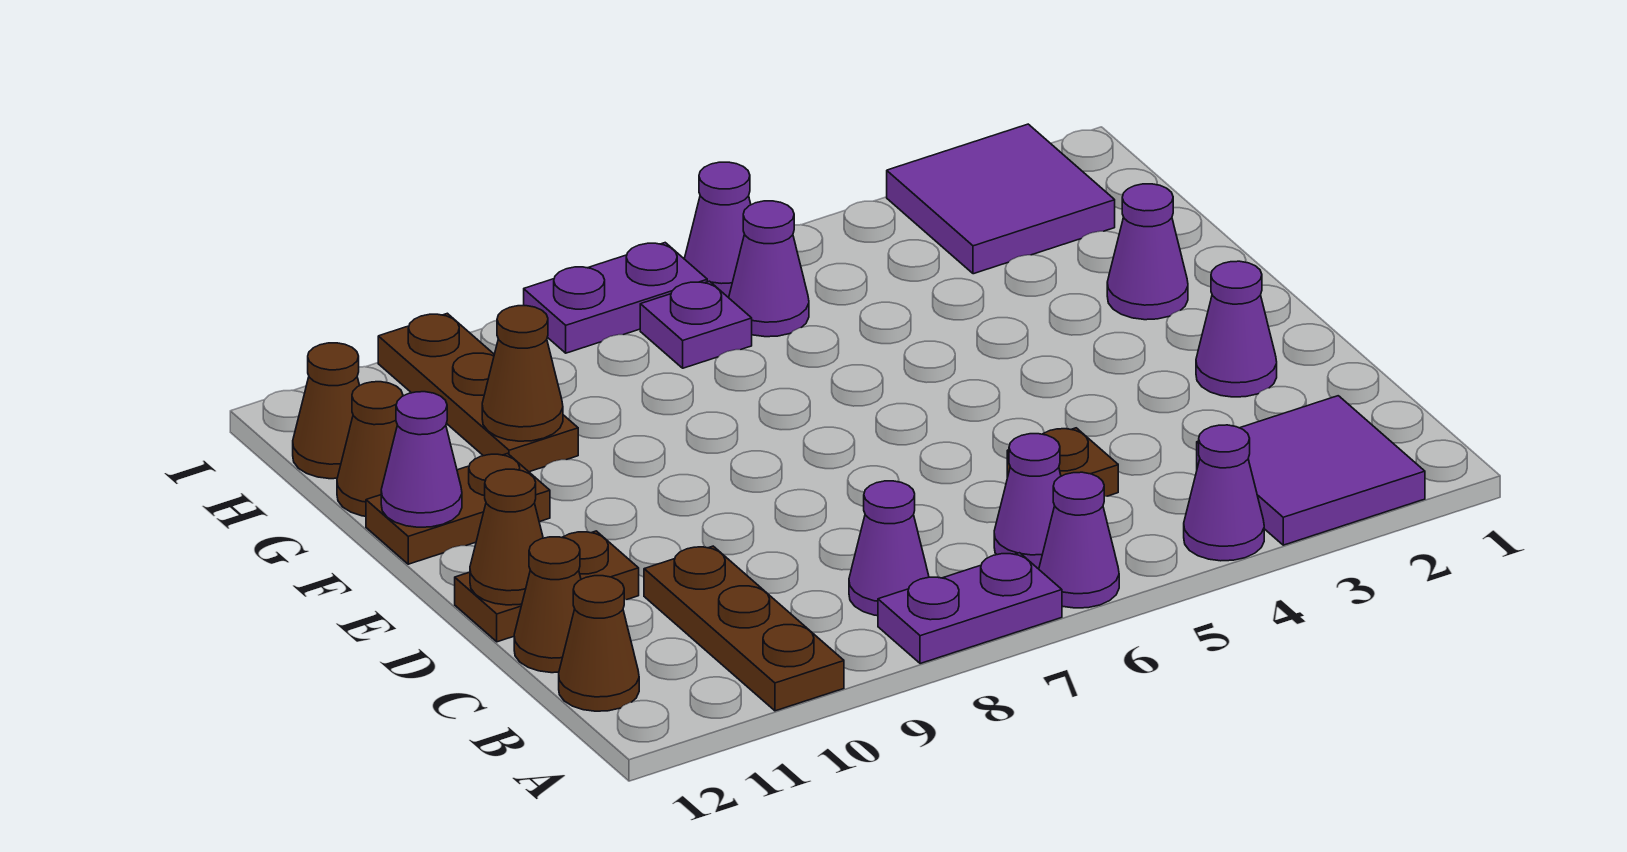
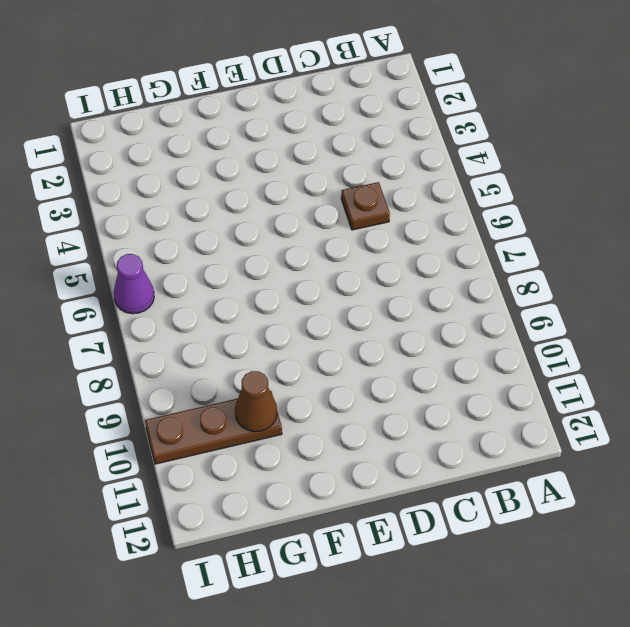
none -> purple tile A2:B3 level 1
none -> purple cone A4 level 1
none -> purple cone A6 level 1

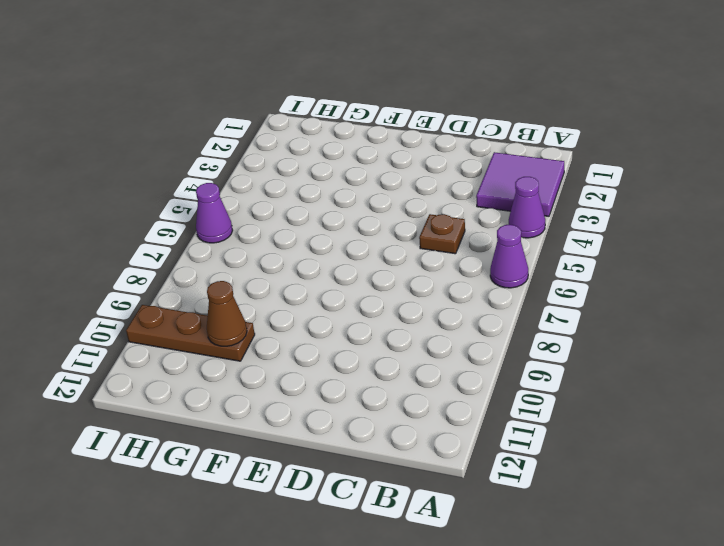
none -> purple plate A7:A8 level 1
none -> brown plate A10:C10 level 1
none -> purple cone B6 level 1

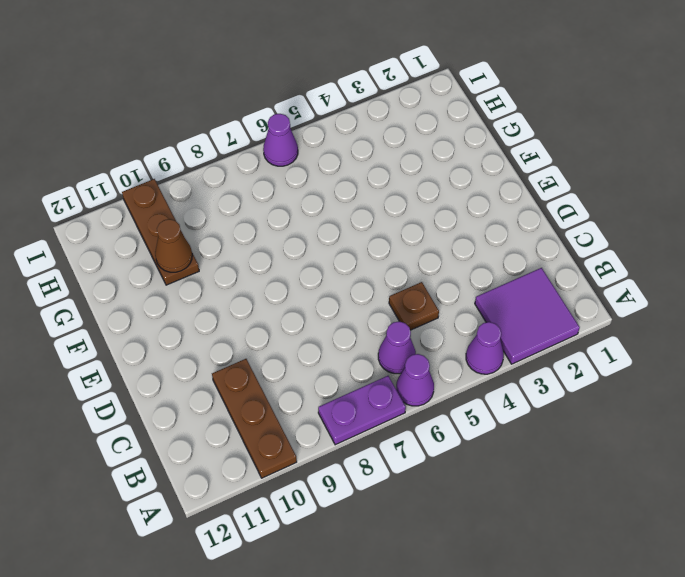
none -> purple cone B8 level 1
none -> brown cone B12 level 1
none -> brown cone C12 level 1

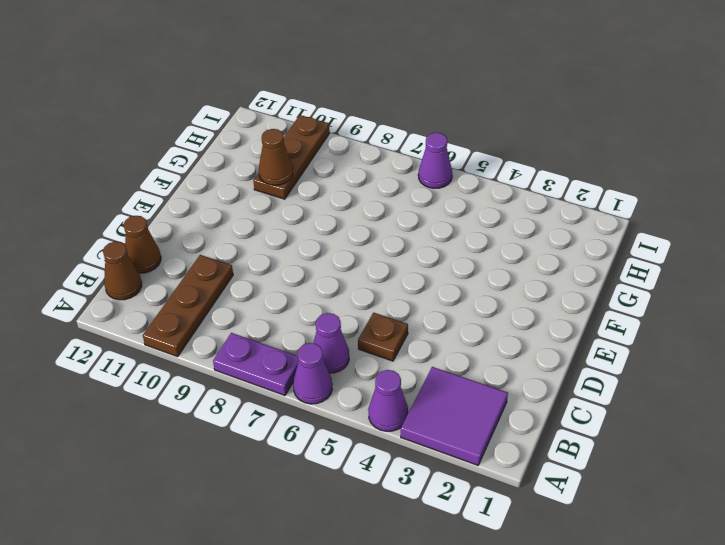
none -> purple cone B8 level 1
none -> purple cone D2 level 1
none -> brown plate D11:D12 level 1

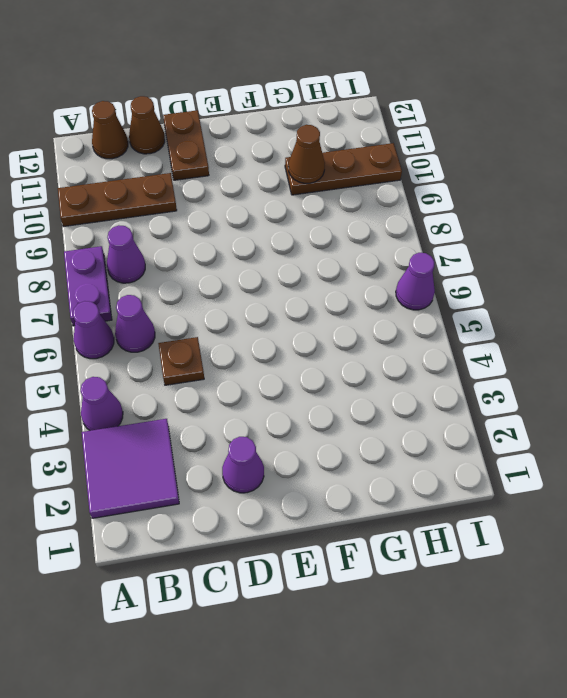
none -> purple cone F2 level 1
none -> brown plate F11:F12 level 1
none -> brown cone G12 level 1

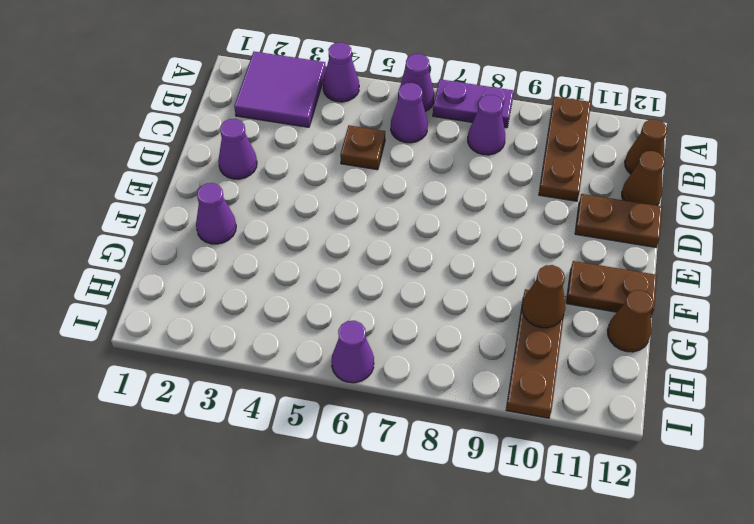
none -> purple tile H2:I3 level 1
none -> purple cone H6 level 1
none -> purple plate H7 level 1

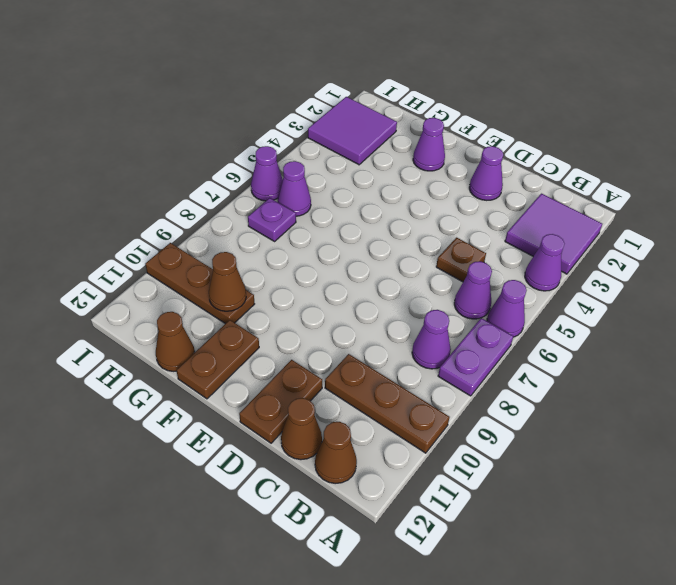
none -> brown cone H12 level 1
none -> purple plate I7:I8 level 1
none -> brown cone D12 level 2

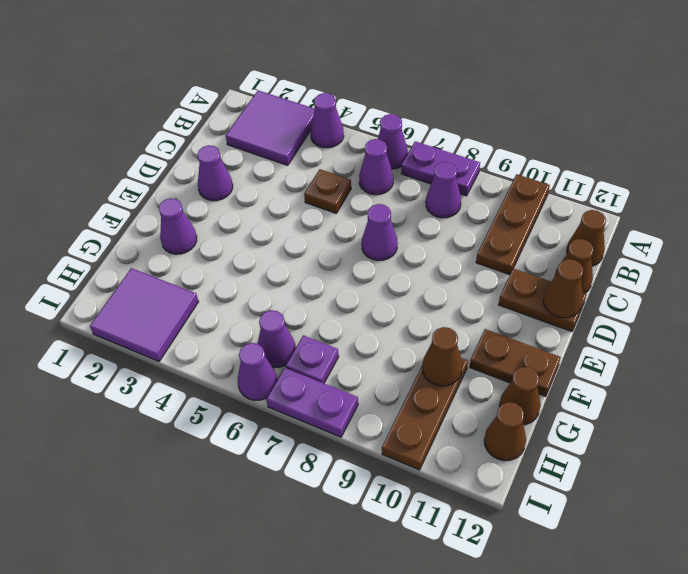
purple cone D7 level 1 -> purple cone F12 level 2

